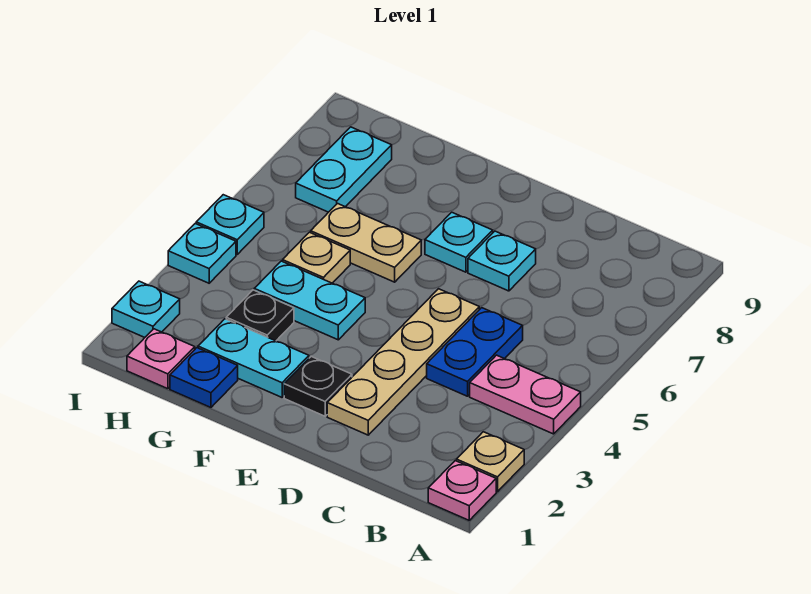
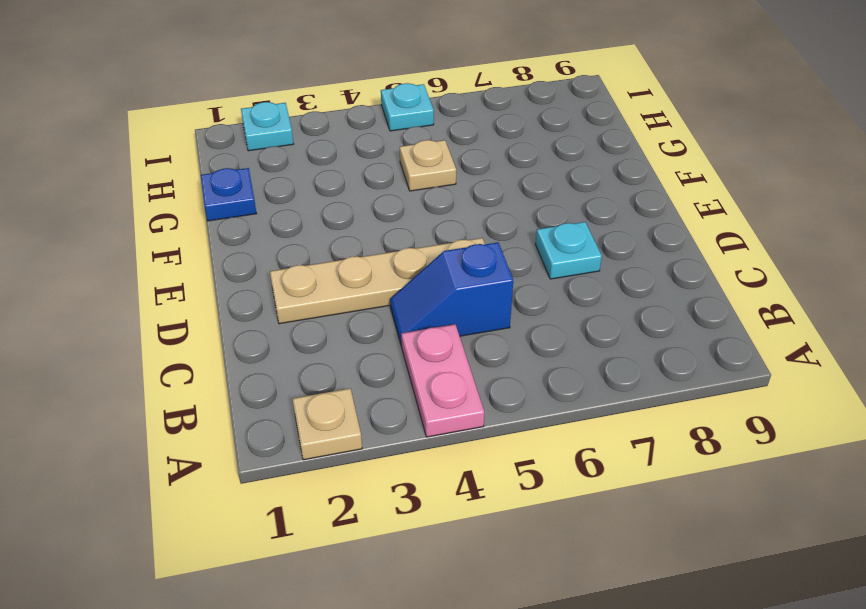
blue slope C4:C5 level 1 top 5 -> blue plate C4:C5 level 1
none -> pink plate A1 level 1
none -> black plate E2 level 1
none -> cyan plate E7 level 1

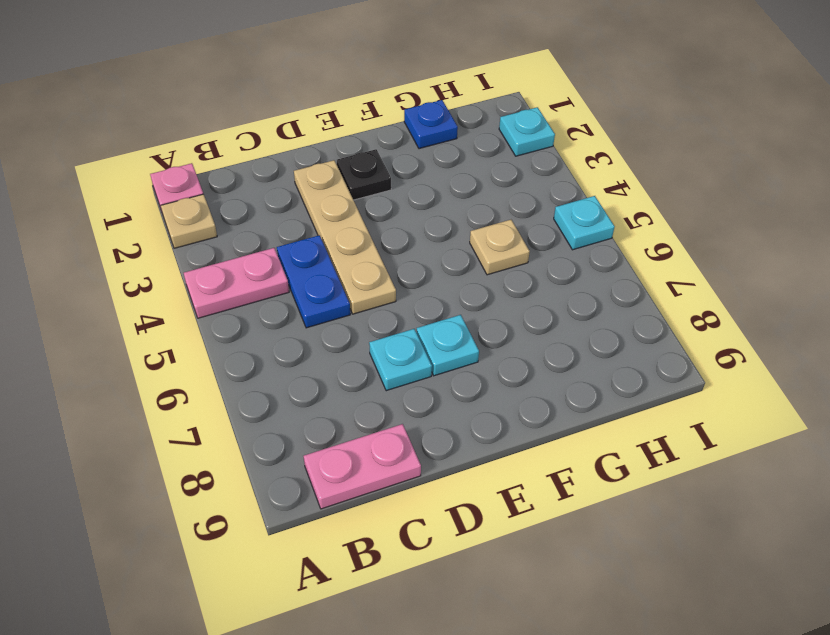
pink plate B9:C9 level 1 -> none
none -> cyan plate F2:G2 level 1
none -> cyan plate F4:G4 level 1
none -> tan plate F6:G6 level 1

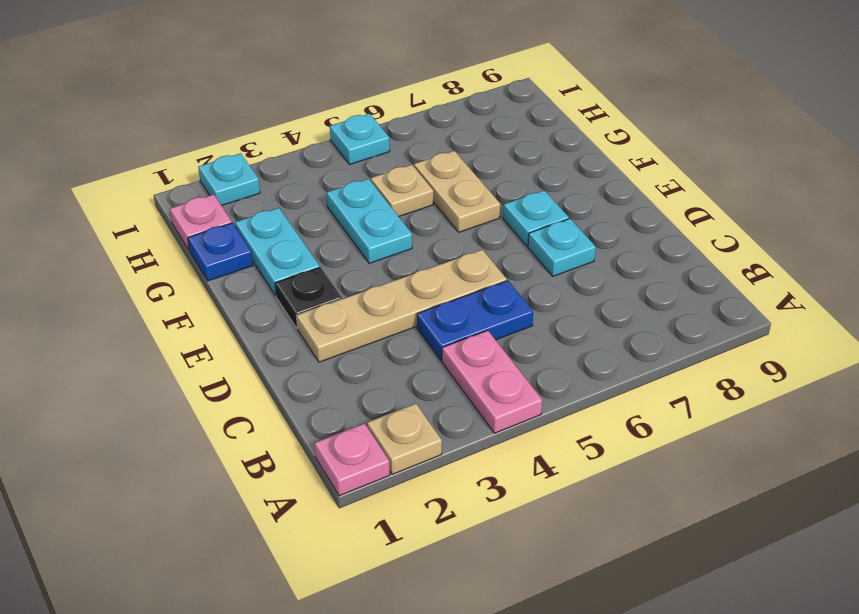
none -> black plate G3 level 1
none -> cyan plate H7:H8 level 1
none -> cyan plate I4 level 1

